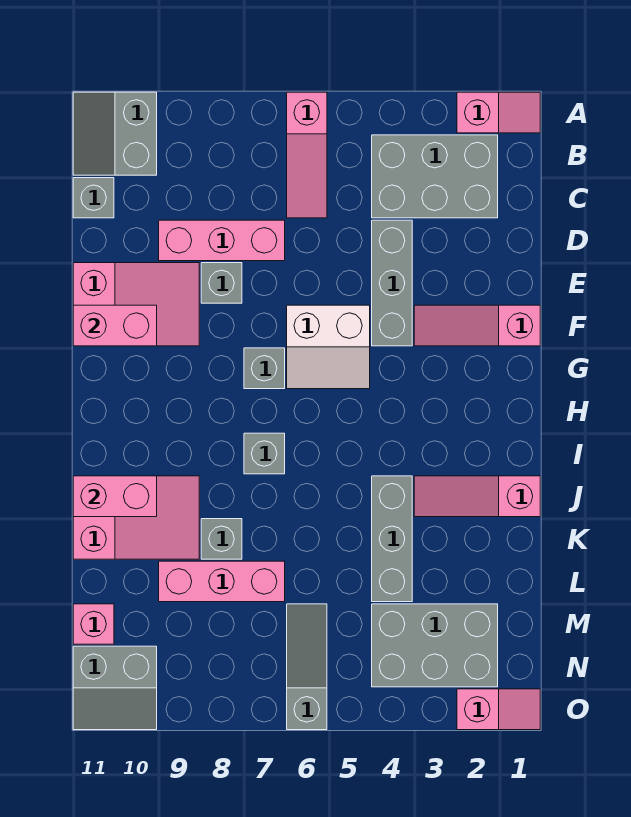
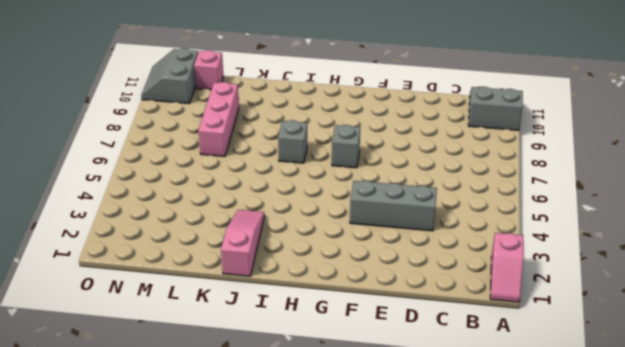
none -> pink slope A6:C6 level 1 top A
none -> grey brick B2:C4 level 1
none -> grey brick C11 level 1

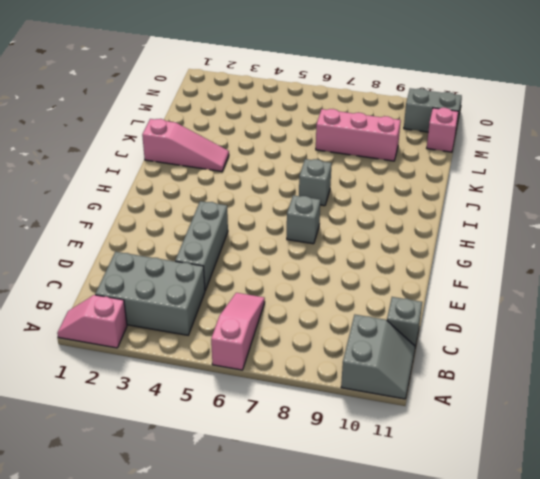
none -> pink brick D7:D9 level 1
none -> grey brick E8 level 1
none -> pink slope E9:F11 level 1 top 11

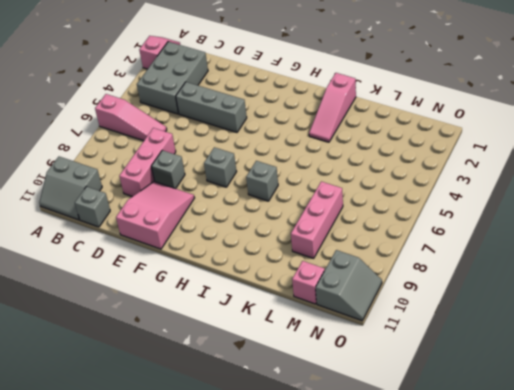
none -> pink slope F1:F3 level 1 top 1
none -> white slope F5:G6 level 1 top F
none -> grey brick J4:L4 level 1

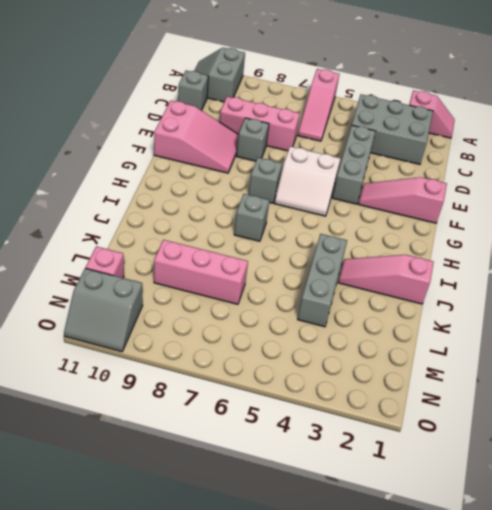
none -> pink slope J9:K11 level 1 top 11
none -> grey brick K8 level 1
none -> grey brick M2:N4 level 1

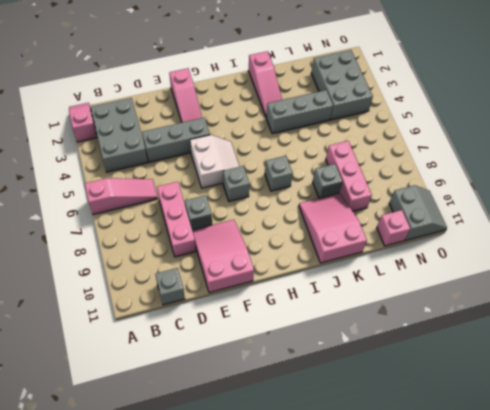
none -> grey slope A10:B11 level 1 top 10
none -> grey slope M6:O6 level 1 top O
none -> pink slope O1:O2 level 1 top 2

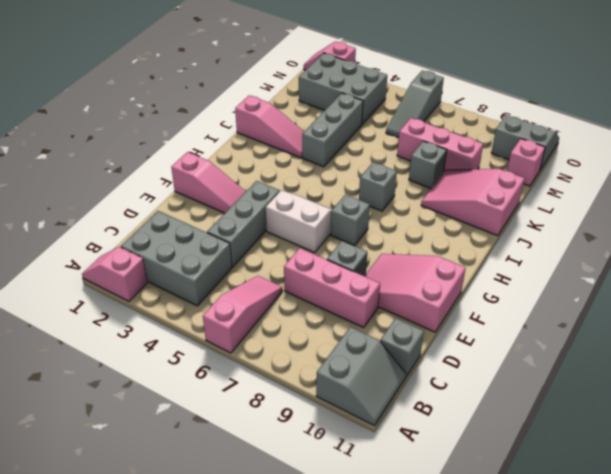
none -> pink brick F10:F11 level 2
none -> pink brick J10:J11 level 2

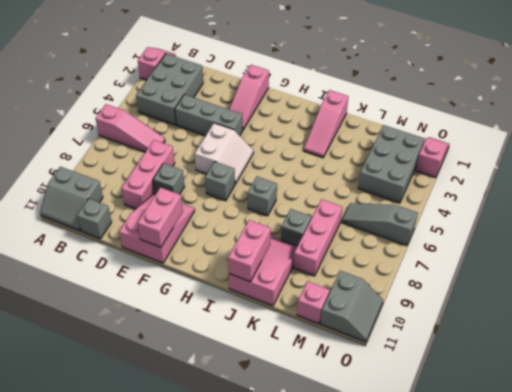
none -> grey brick J4:L4 level 1

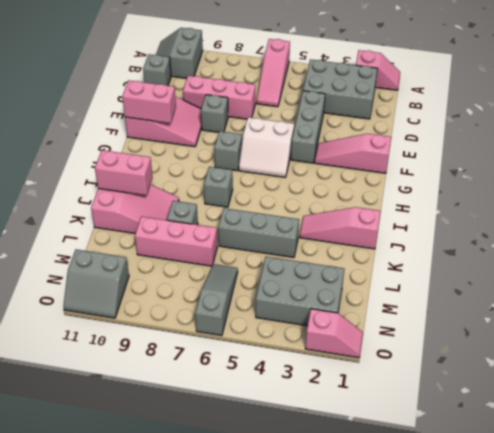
grey brick K4:K6 level 1 -> grey brick J4:L4 level 1
none -> pink brick M11 level 1

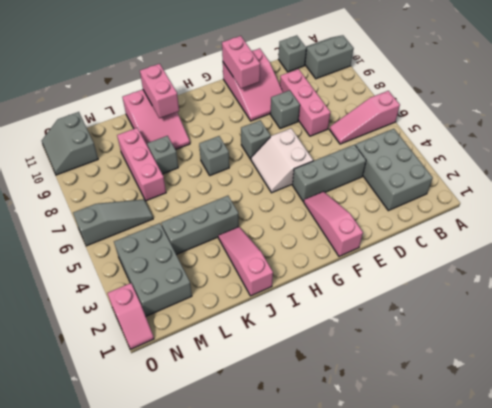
none -> pink slope A1:A2 level 1 top 2
none -> pink brick M11 level 1

